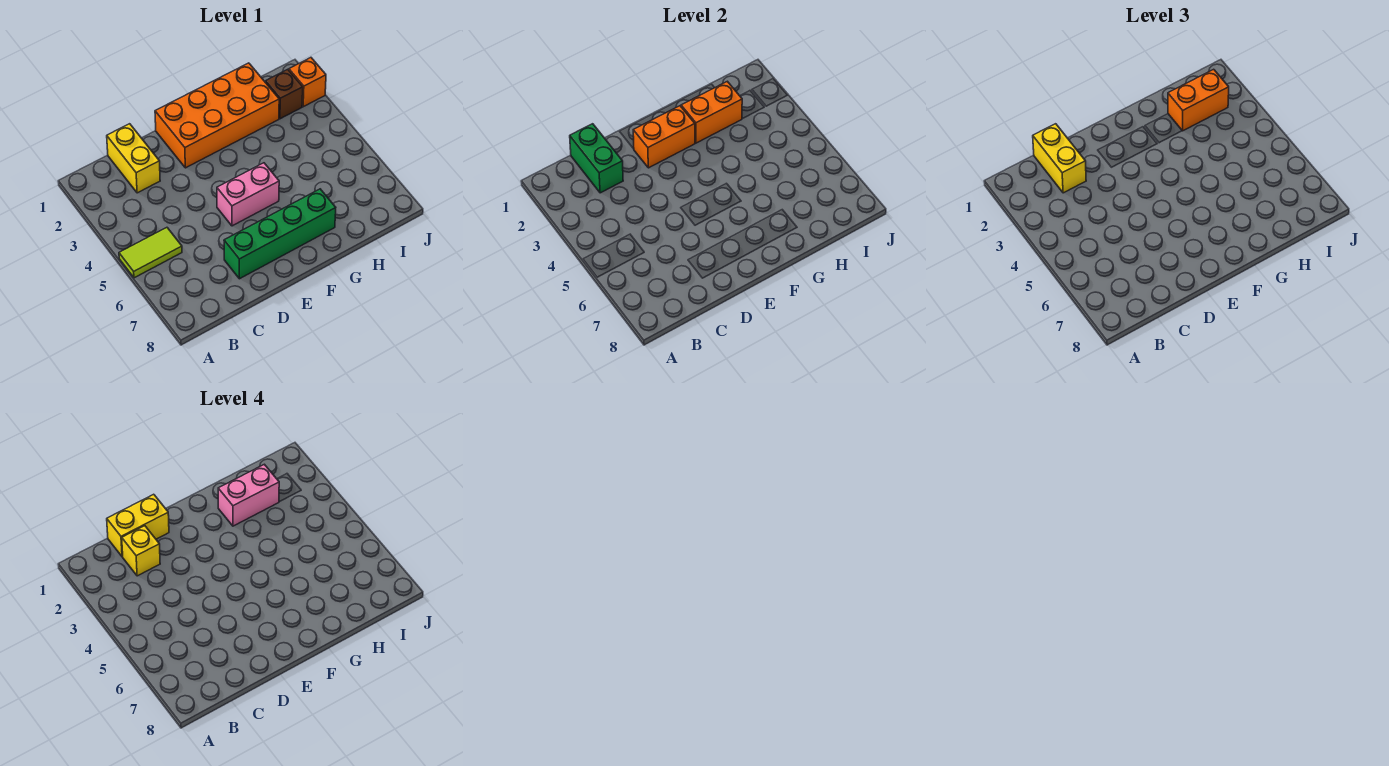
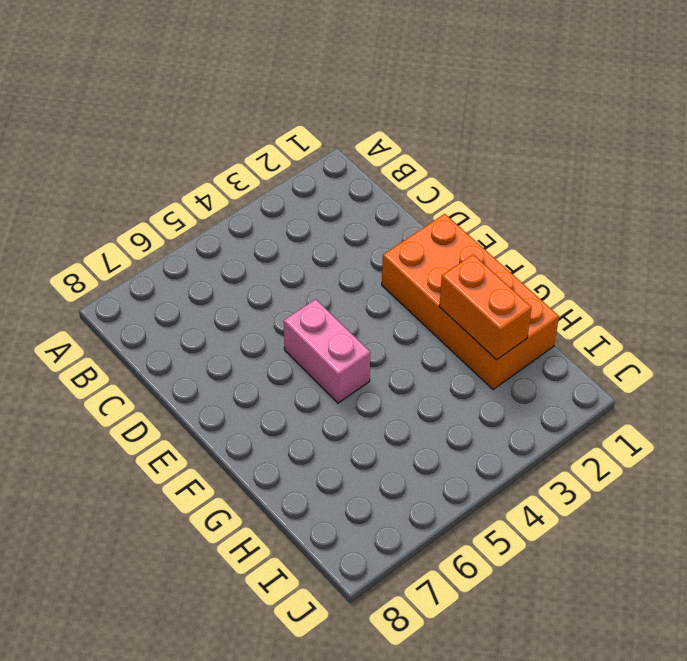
none -> lime tile A5:B5 level 1
none -> yellow brick C1:C2 level 1
none -> green brick D7:G7 level 1

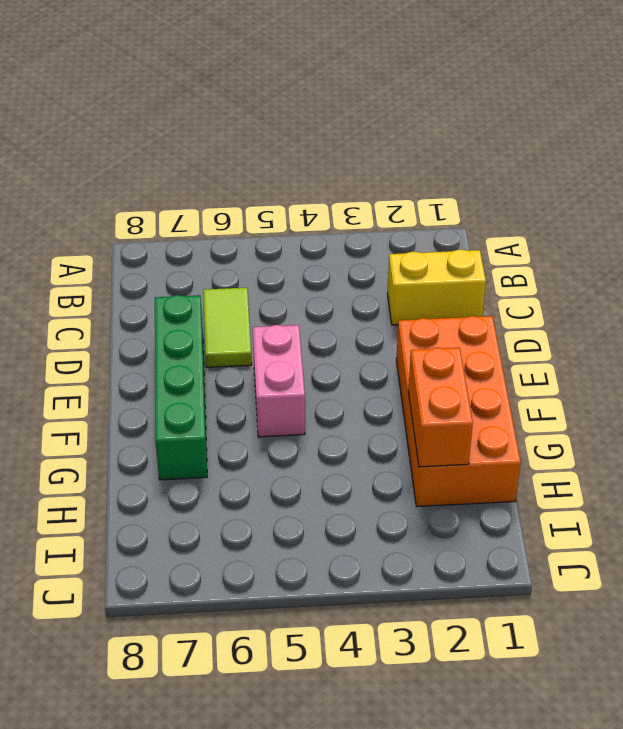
lime tile C6:D6 level 1 -> lime tile A5:B5 level 1
none -> brown brick I2 level 1
none -> orange brick J2 level 1
none -> green brick C1:C2 level 2

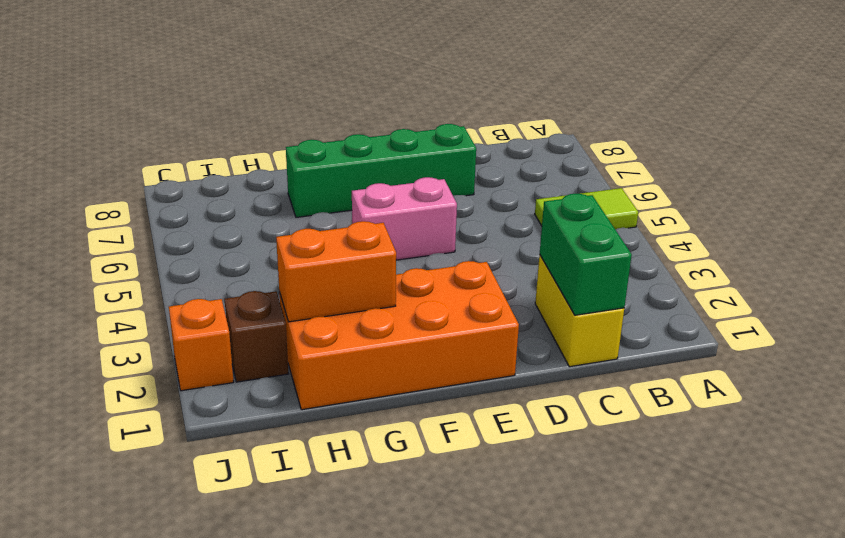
none -> orange brick E2:F2 level 2
none -> yellow brick C1:C2 level 3
none -> orange brick H2:I2 level 3

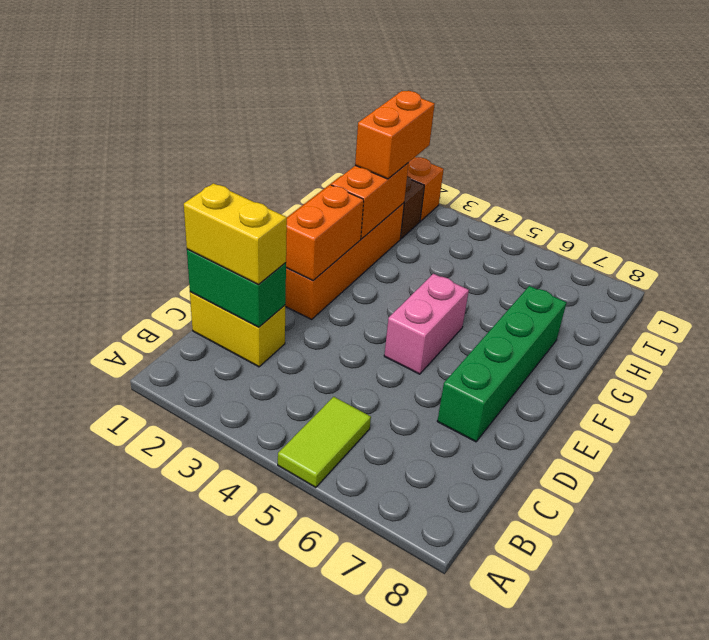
none -> yellow brick C1:D1 level 4
none -> yellow brick C2 level 4
none -> pink brick G2:H2 level 4

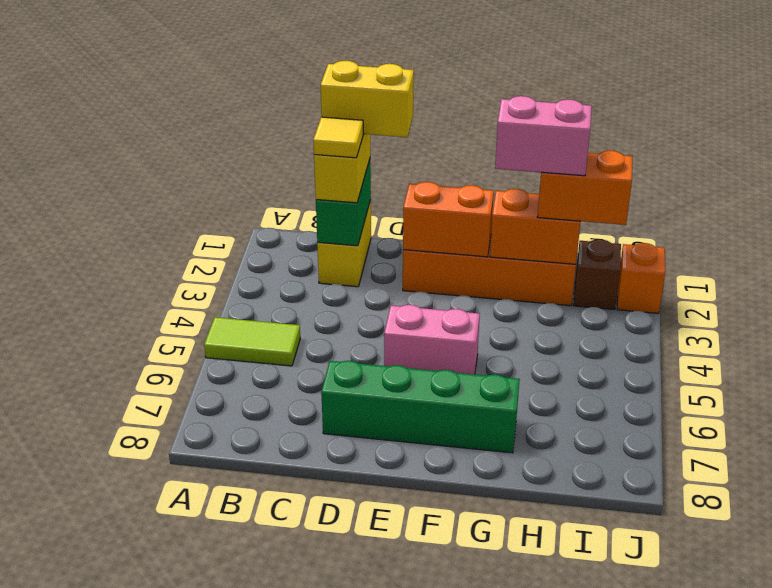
yellow tile C2 level 4 -> yellow brick C2 level 4

